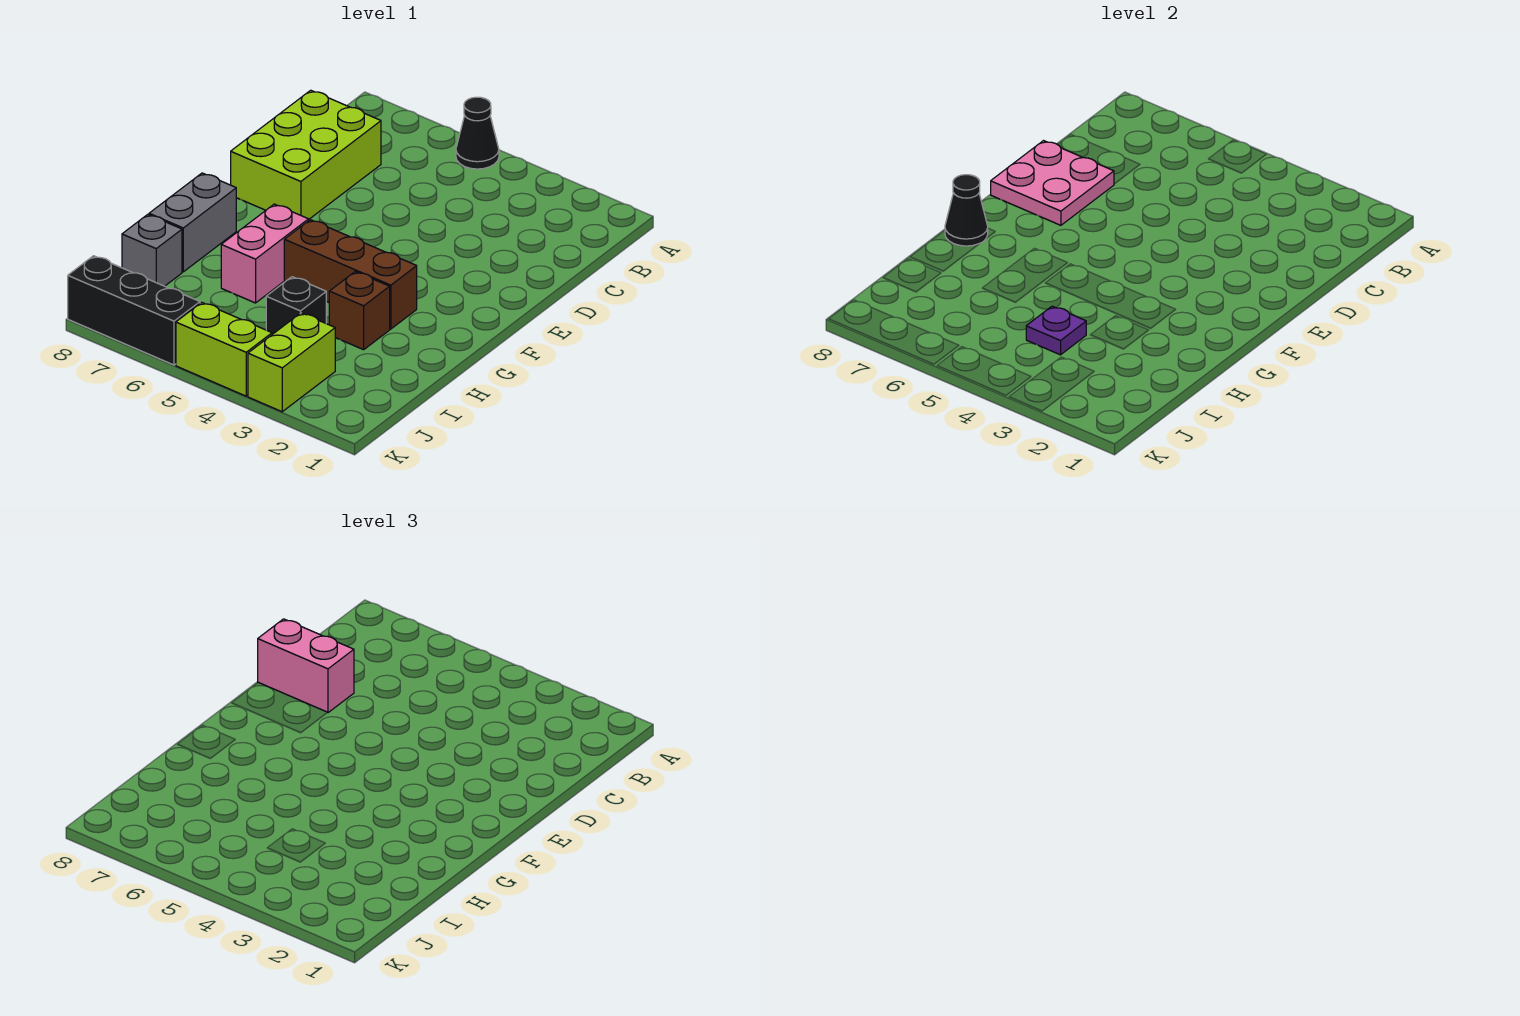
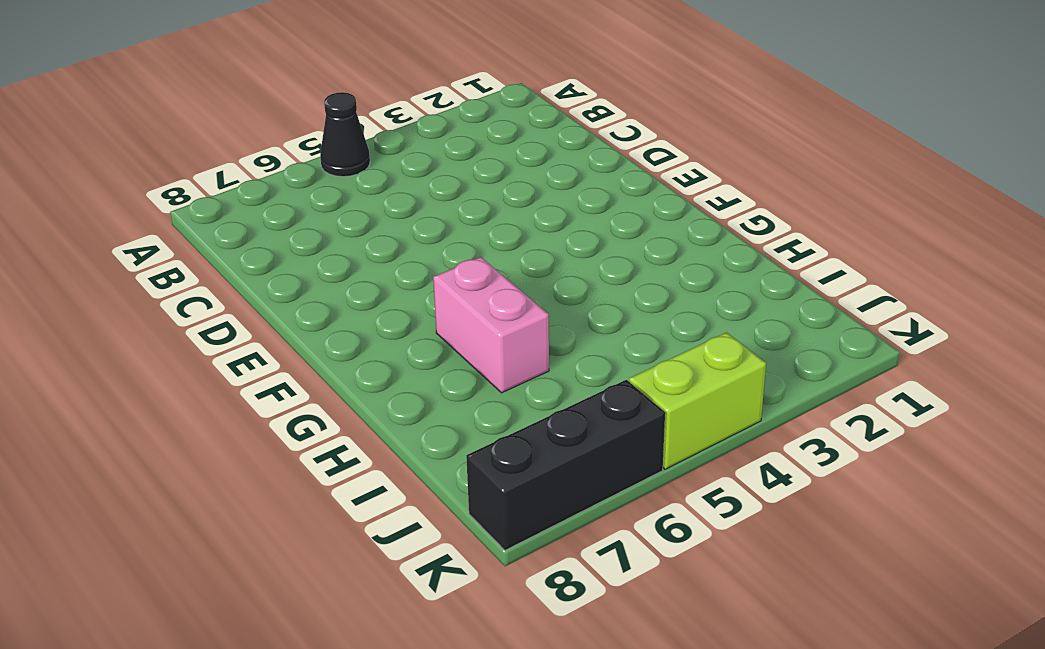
none -> lime brick C7:E8 level 1
none -> brown brick G3:G5 level 1
none -> grey brick G8:H8 level 1

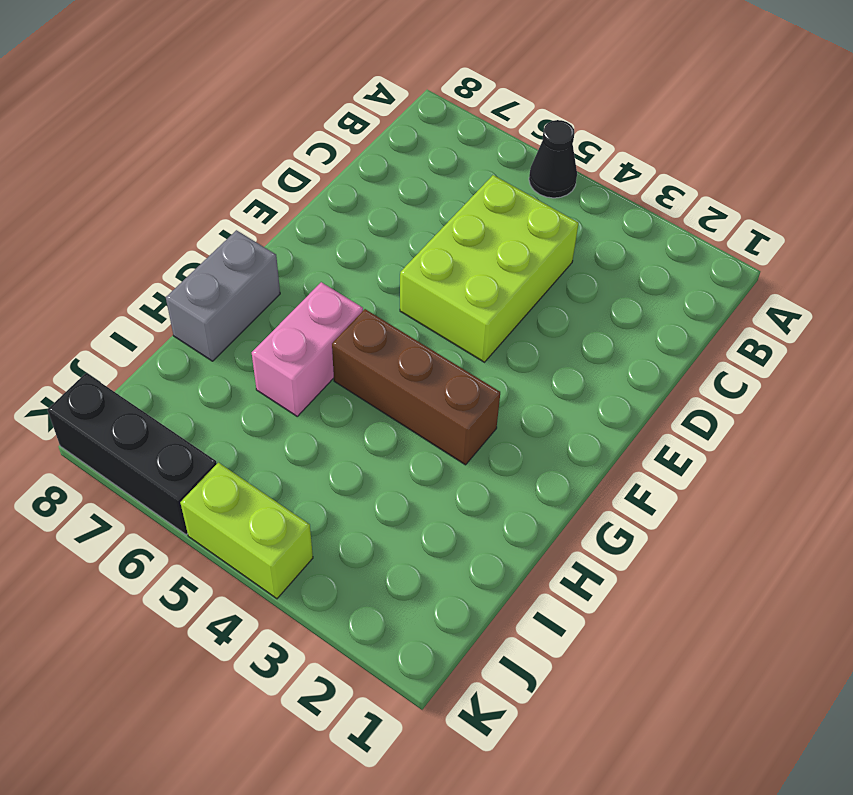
lime brick C4:E5 level 1 -> lime brick C7:E8 level 1
none -> brown brick H3 level 1
none -> black brick I4 level 1
none -> grey brick I8 level 1

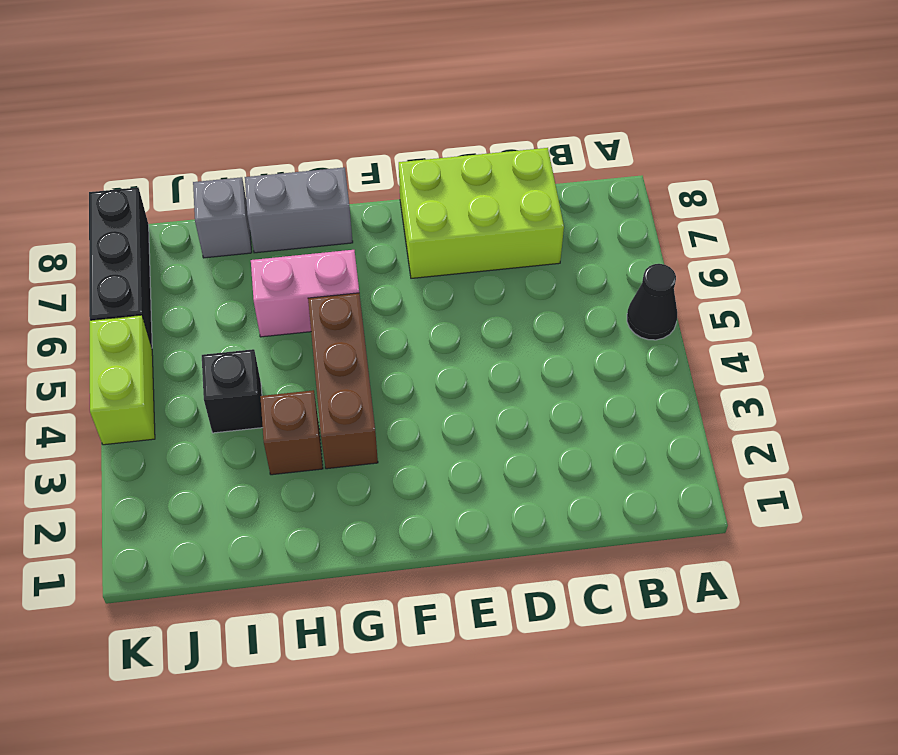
none -> lime brick J3:K3 level 1
none -> pink plate D7:E8 level 2
none -> black cone G8 level 2

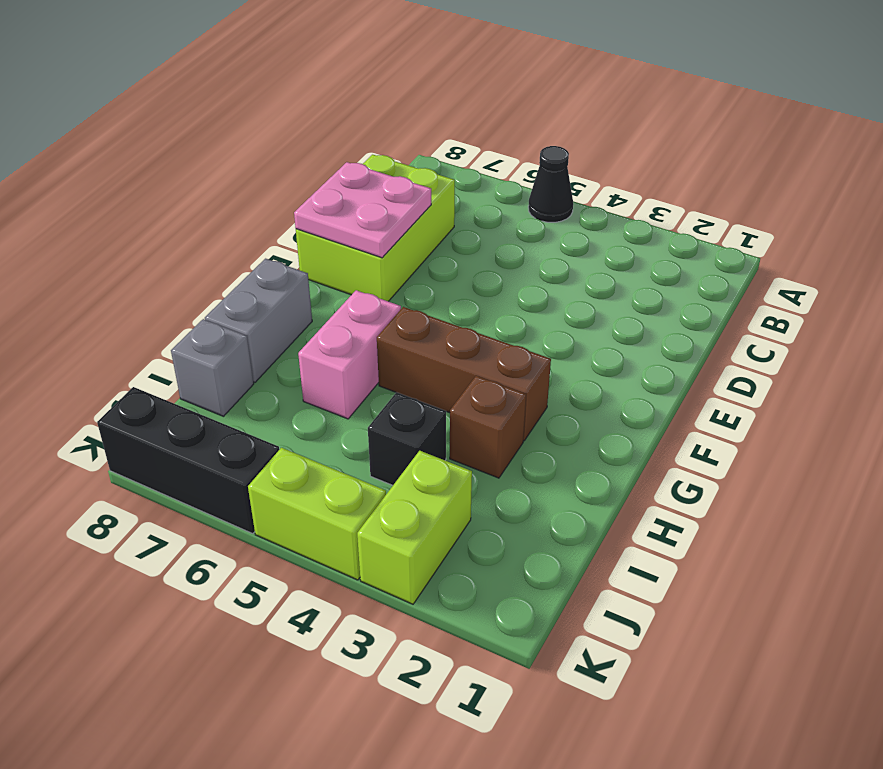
none -> black cone G8 level 2
none -> purple plate I4 level 2
none -> pink brick D7:D8 level 3

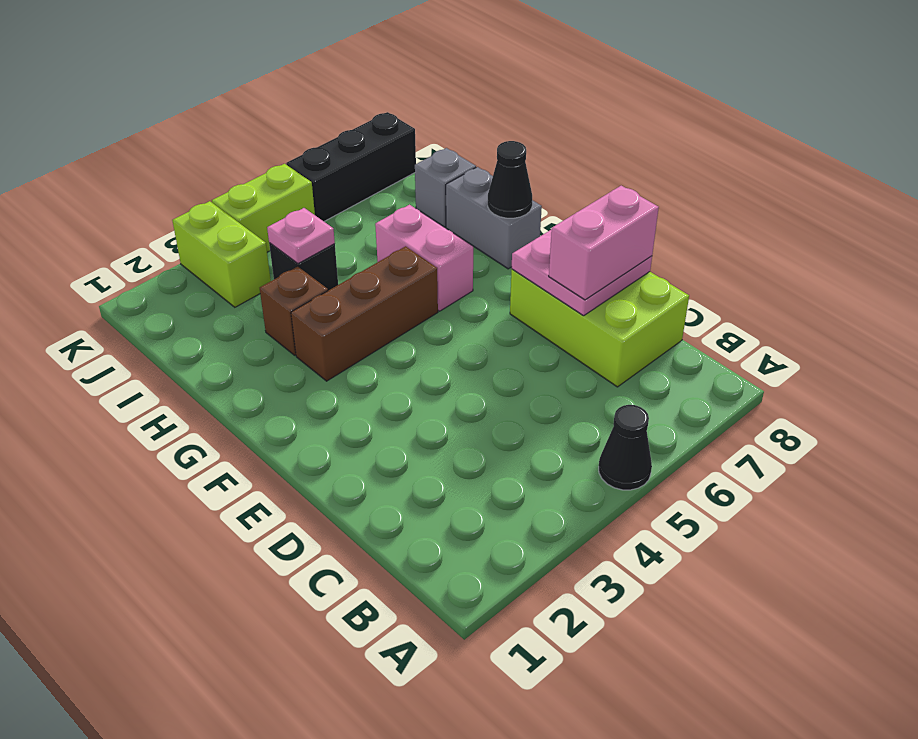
pink plate I4 level 2 -> purple plate I4 level 2

